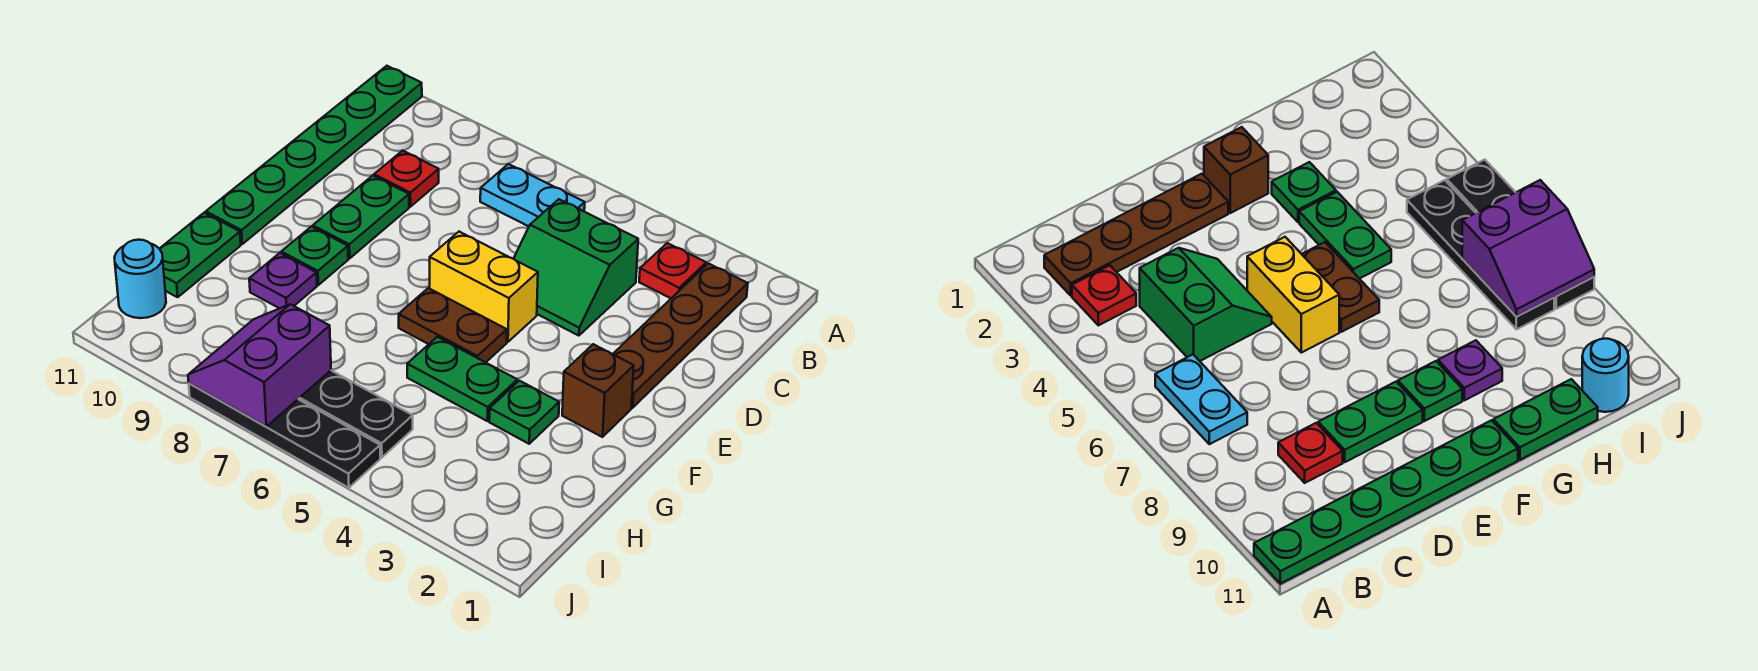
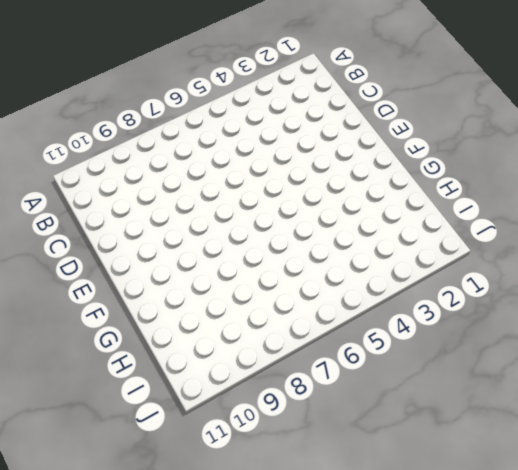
none -> green plate A11:F11 level 1
none -> brown plate B2:E2 level 1
none -> red plate B3 level 1

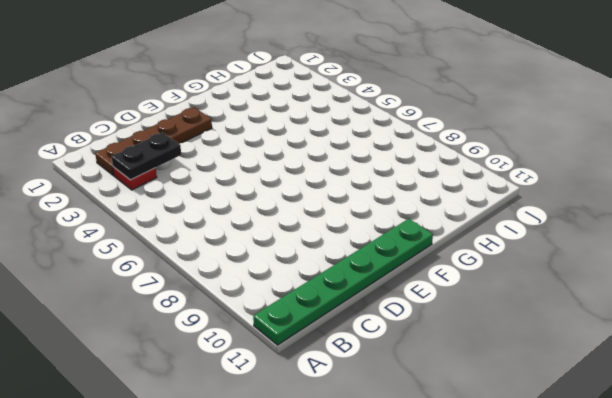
black plate B3:C3 level 2 -> none
none -> cyan plate B6:B7 level 1
none -> green slope C4:D5 level 1 top C
none -> red plate C9 level 1

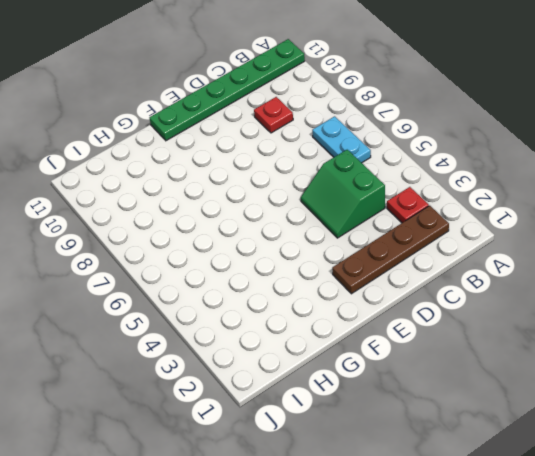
none -> green plate D9:E9 level 1
none -> yellow brick E5:E6 level 1
none -> brown brick F2 level 1

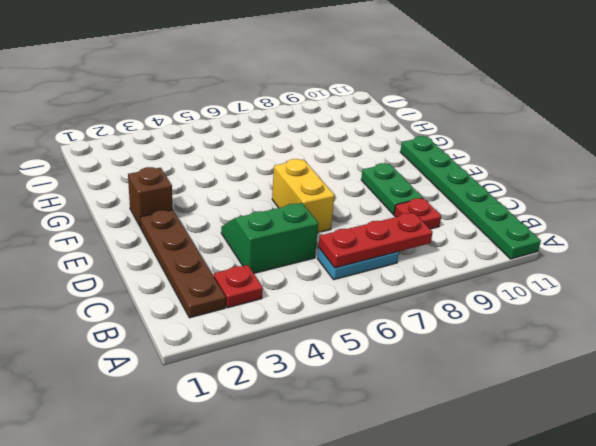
red plate B6:B8 level 2 -> none
yellow brick D6:E6 level 1 -> yellow brick E5:E6 level 1
none -> brown plate F5:F6 level 1
none -> green plate F9 level 1
none -> green plate G3 level 1

